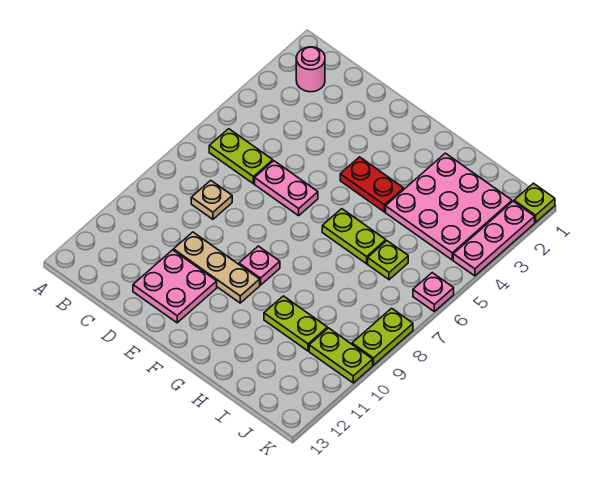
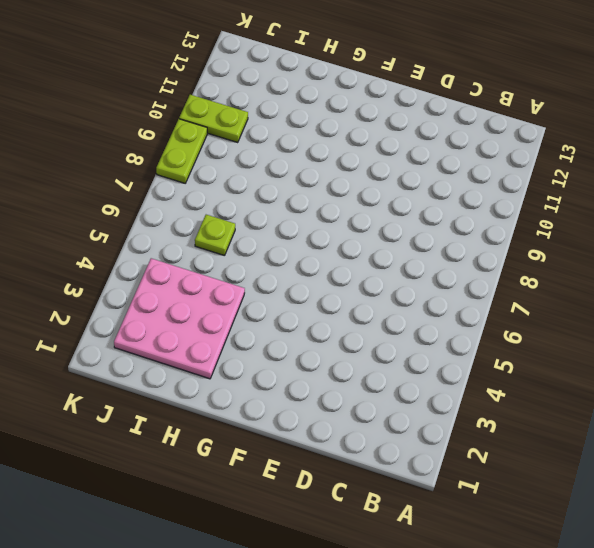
none -> pink round brick B2 level 1
none -> lime plate B6:C6 level 1
none -> tan plate C8 level 1

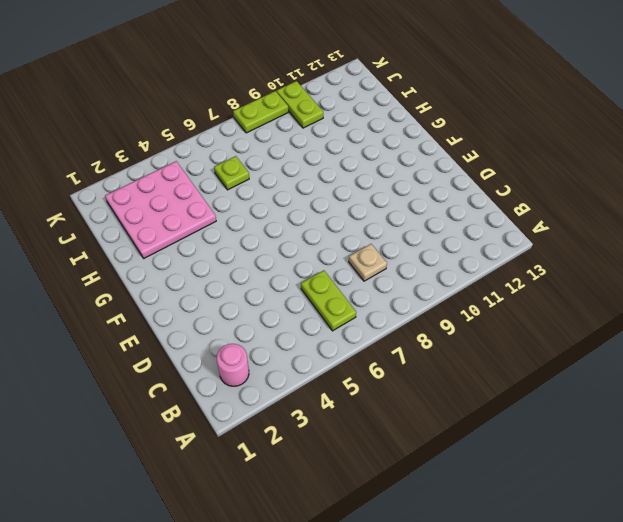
none -> pink plate D6:E6 level 1
none -> tan plate D10:F10 level 1
none -> pink plate D11:E12 level 1

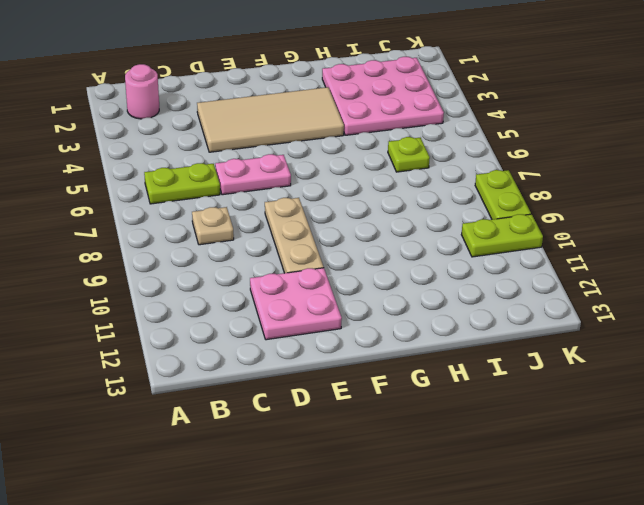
tan tile D3:G4 level 1 -> red plate F4:G4 level 1
tan plate E8:E10 level 1 -> tan plate D10:F10 level 1
none -> pink plate F9 level 1
none -> lime plate G6:H6 level 1
none -> lime plate H10:I10 level 1

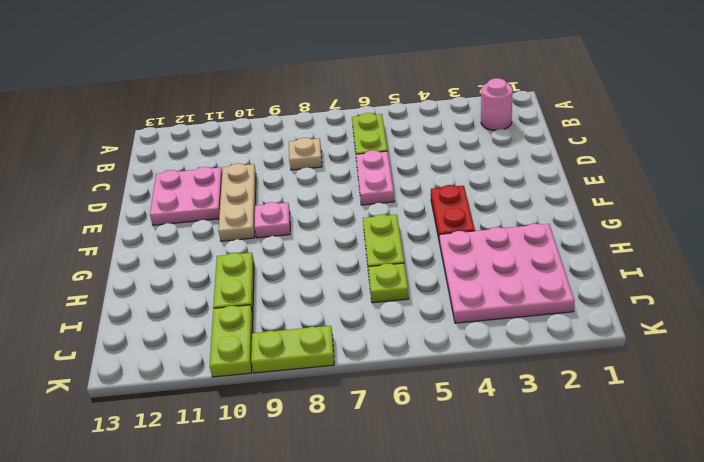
none -> lime plate K1 level 1
none -> pink plate K2:K4 level 1
none -> pink plate K6 level 1

